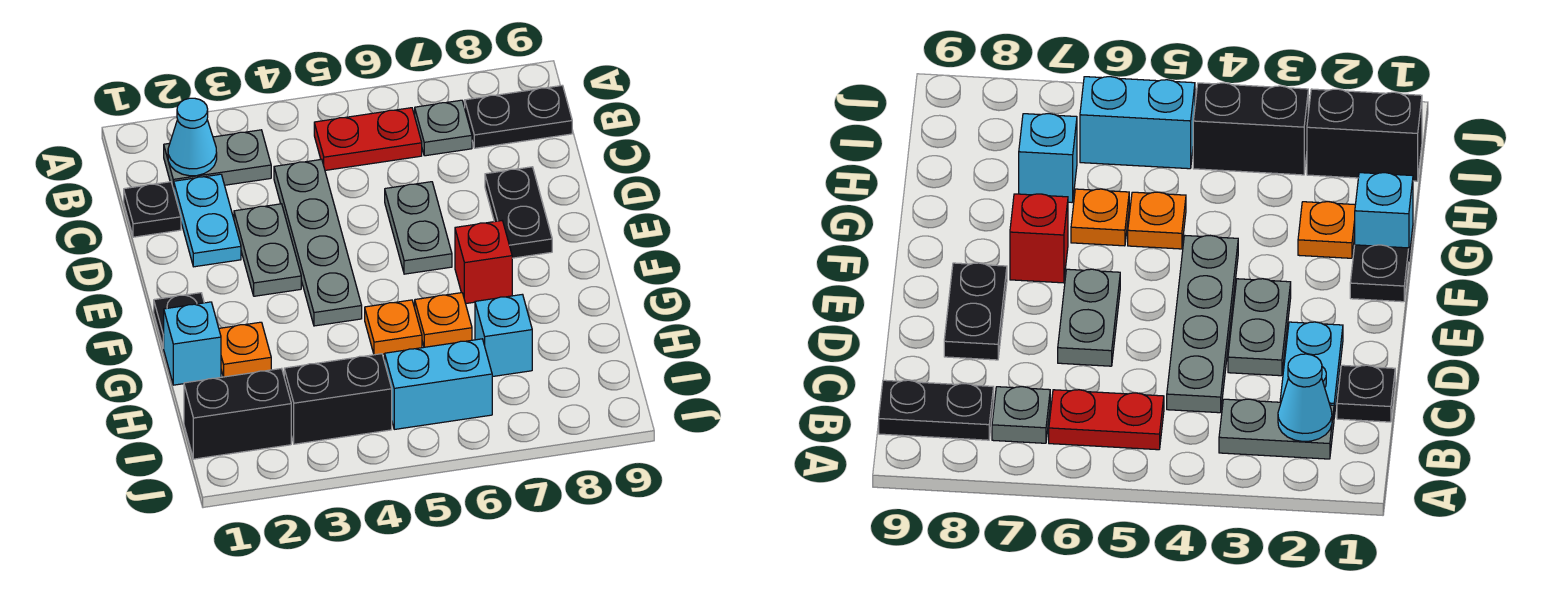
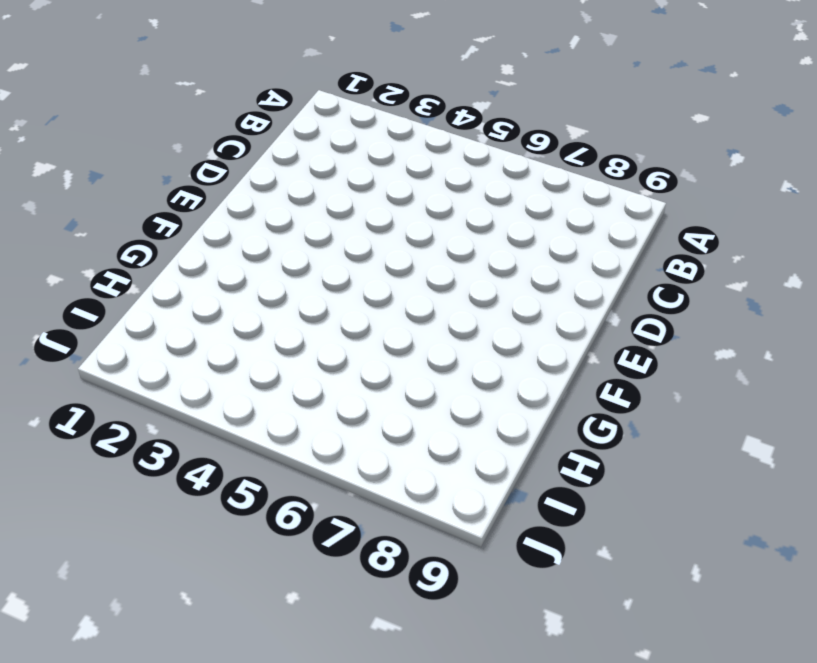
none -> grey plate B2:B3 level 1
none -> red plate B5:B6 level 1
none -> grey plate B7 level 1

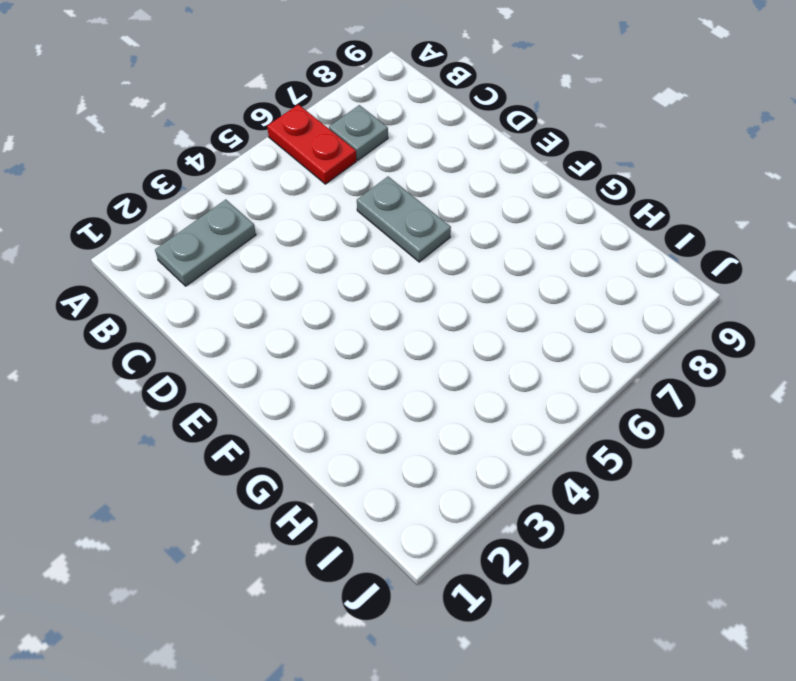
red plate A6:B6 level 1 -> red plate B5:B6 level 1
none -> black plate B8:B9 level 1
none -> black plate C1 level 1
none -> cyan plate C2:D2 level 1

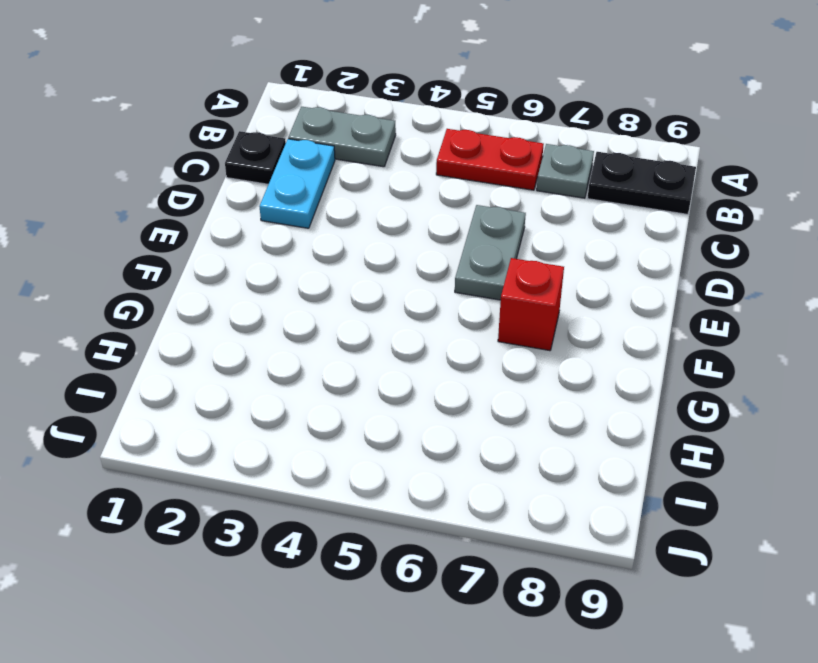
none -> grey plate C4:F4 level 1
none -> grey plate D3:E3 level 1
none -> black plate D8:E8 level 1

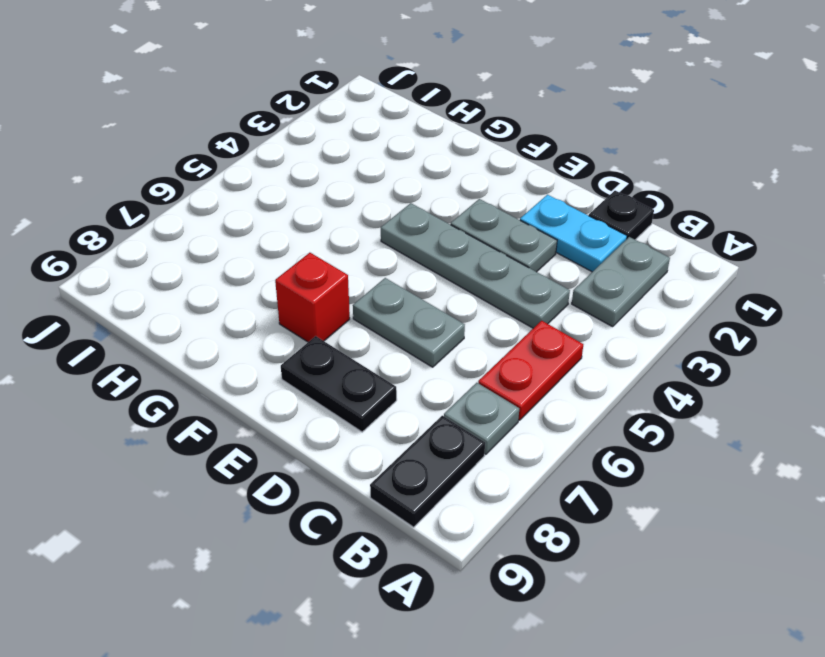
none -> black plate F1 level 1
none -> cyan brick G1 level 1
none -> orange plate G2 level 1

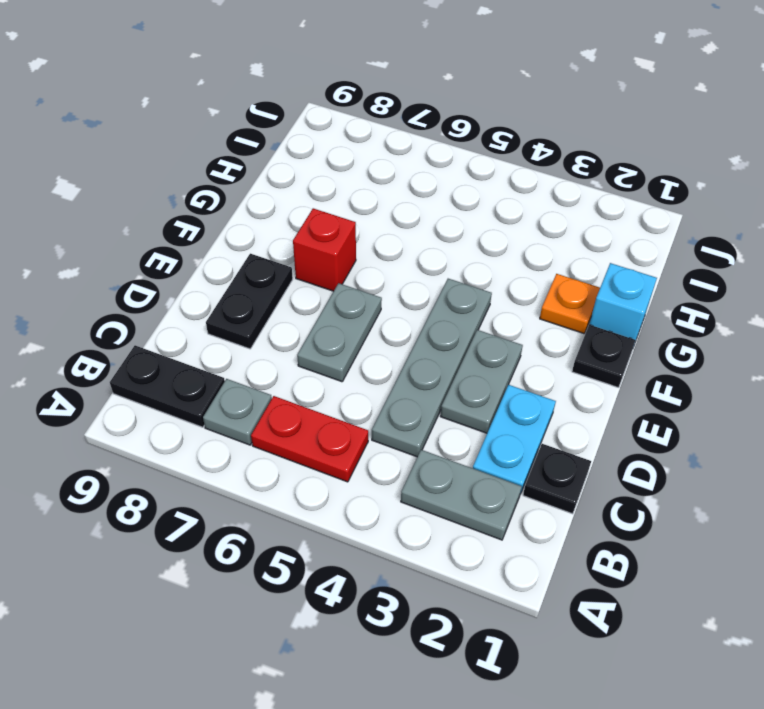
none -> orange plate G5 level 1
none -> orange plate G6 level 1
none -> cyan brick H7 level 1

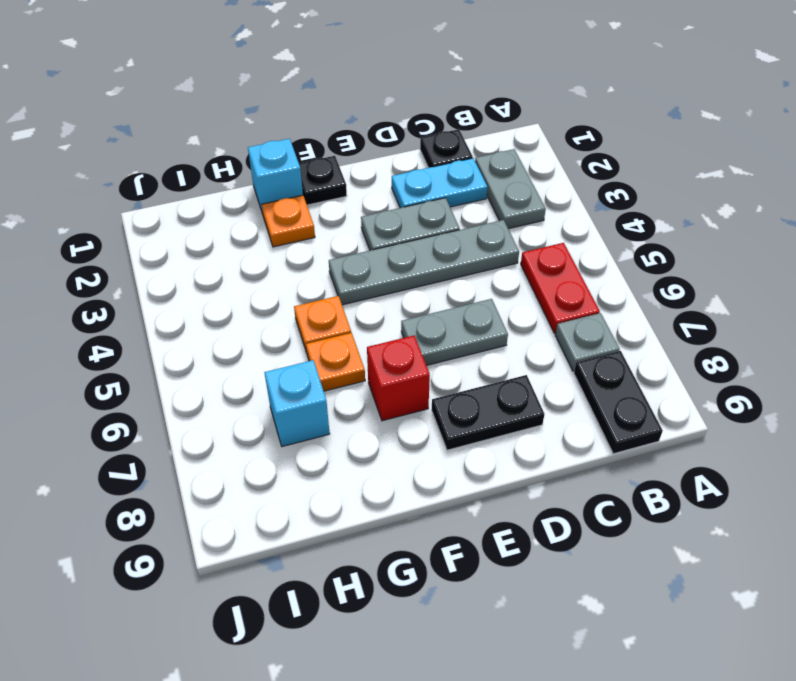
none -> black brick I1:I2 level 1
none -> black brick I3:I4 level 1
none -> cyan brick I5:I6 level 1

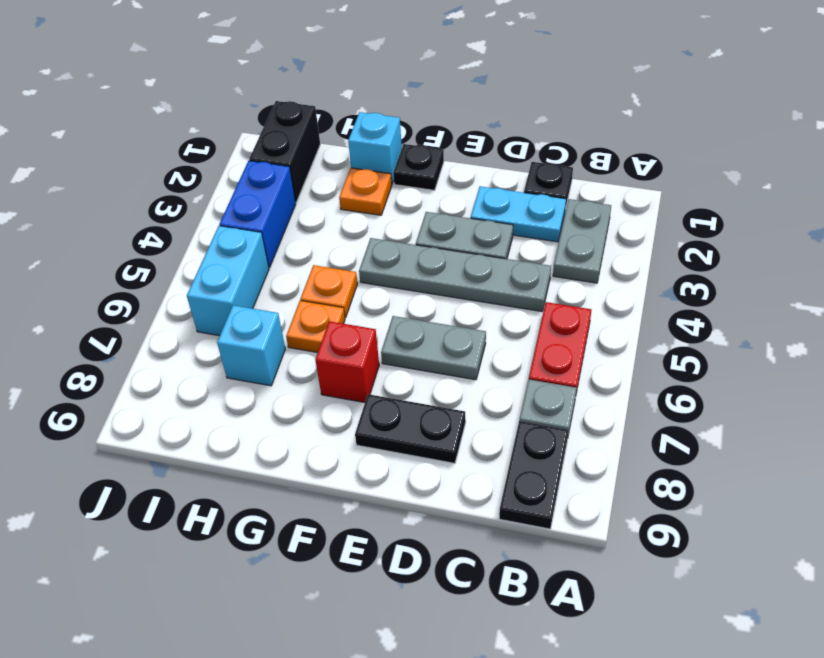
blue brick I3:I4 level 1 -> black brick I3:I4 level 1
none -> cyan cone B2 level 2

